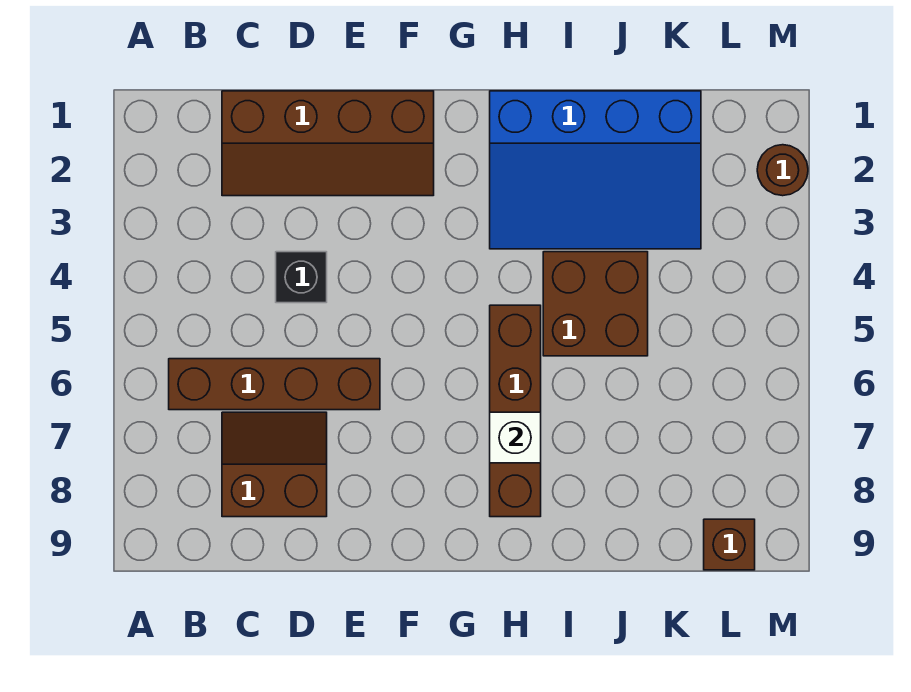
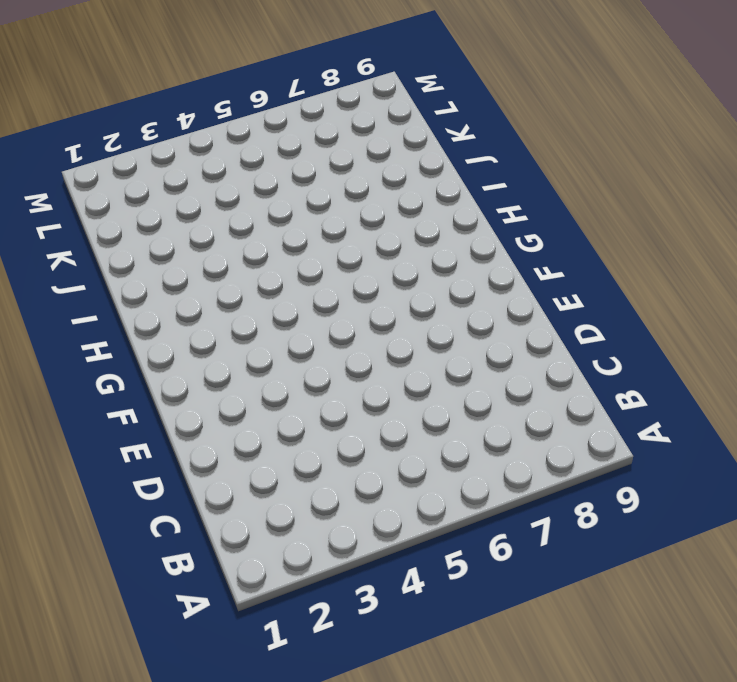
none -> brown brick B6:E6 level 1
none -> brown slope C1:F2 level 1 top 1

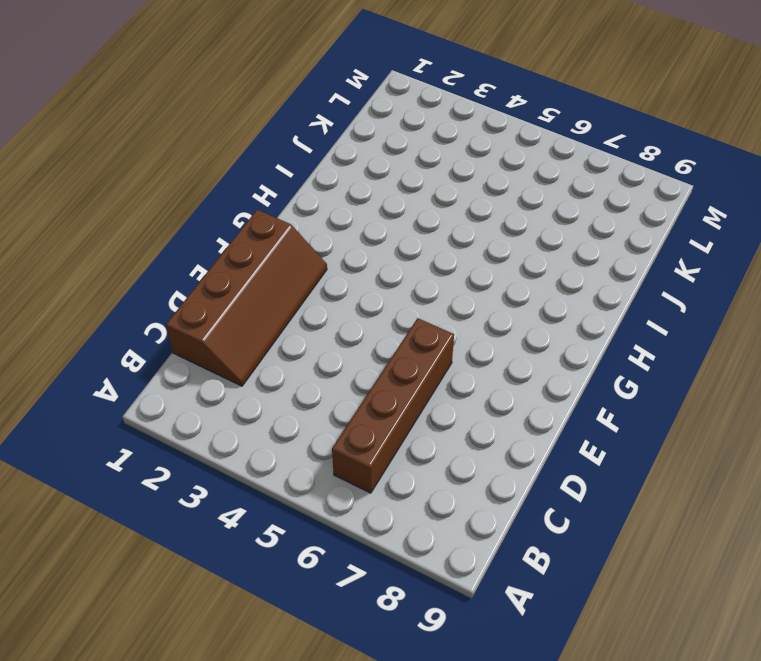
none -> brown slope C7:D8 level 1 top 8
none -> black brick D4 level 1

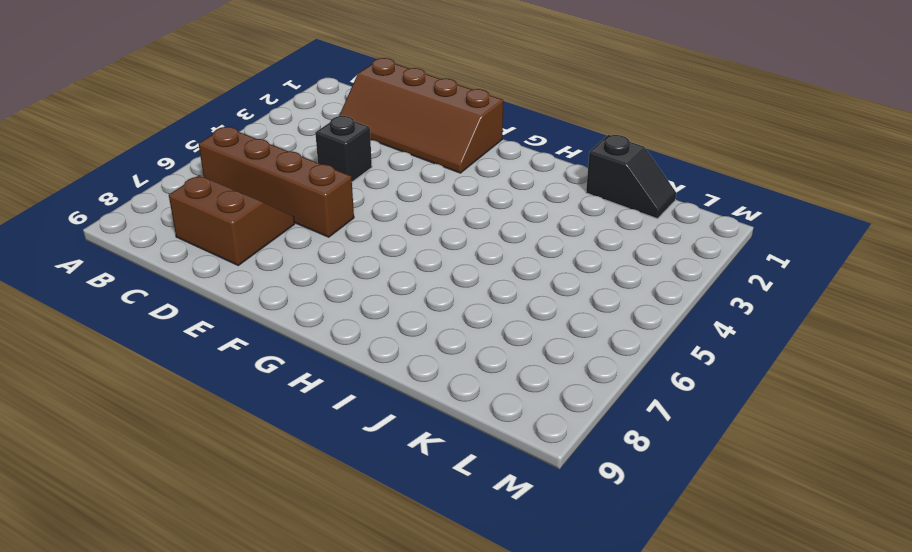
black slope J1:K1 level 1 top J -> blue slope H1:K3 level 1 top 1
none -> brown brick H5:H8 level 1
none -> brown brick I4:J5 level 1

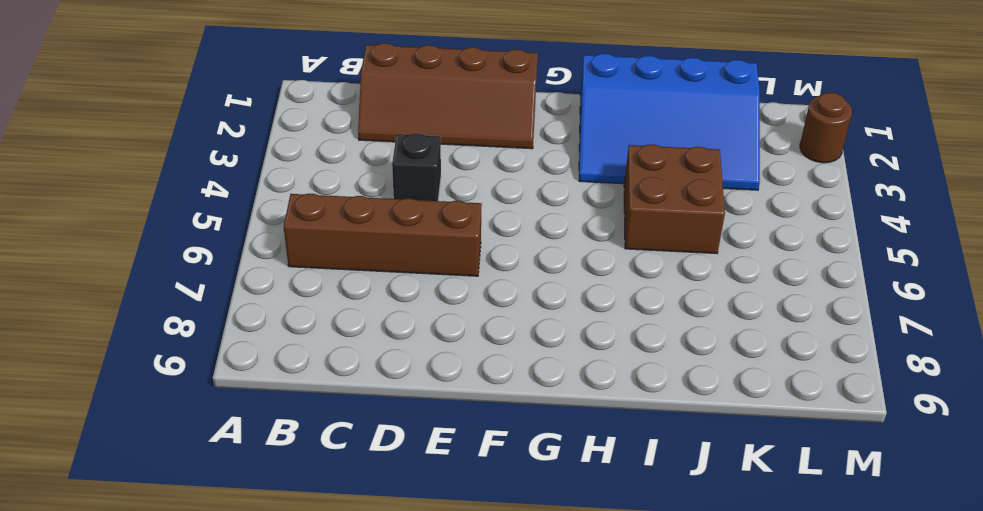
none -> brown slope C7:D8 level 1 top 8
none -> brown brick H5:H8 level 1

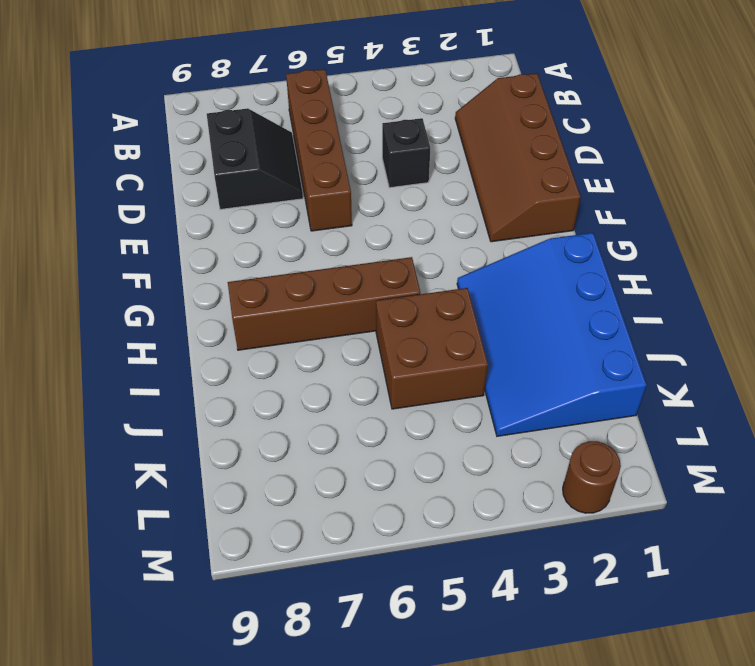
black slope C7:D8 level 1 top 8 -> brown slope C7:D8 level 1 top 8
none -> brown brick L9 level 1
none -> white brick H7 level 2

